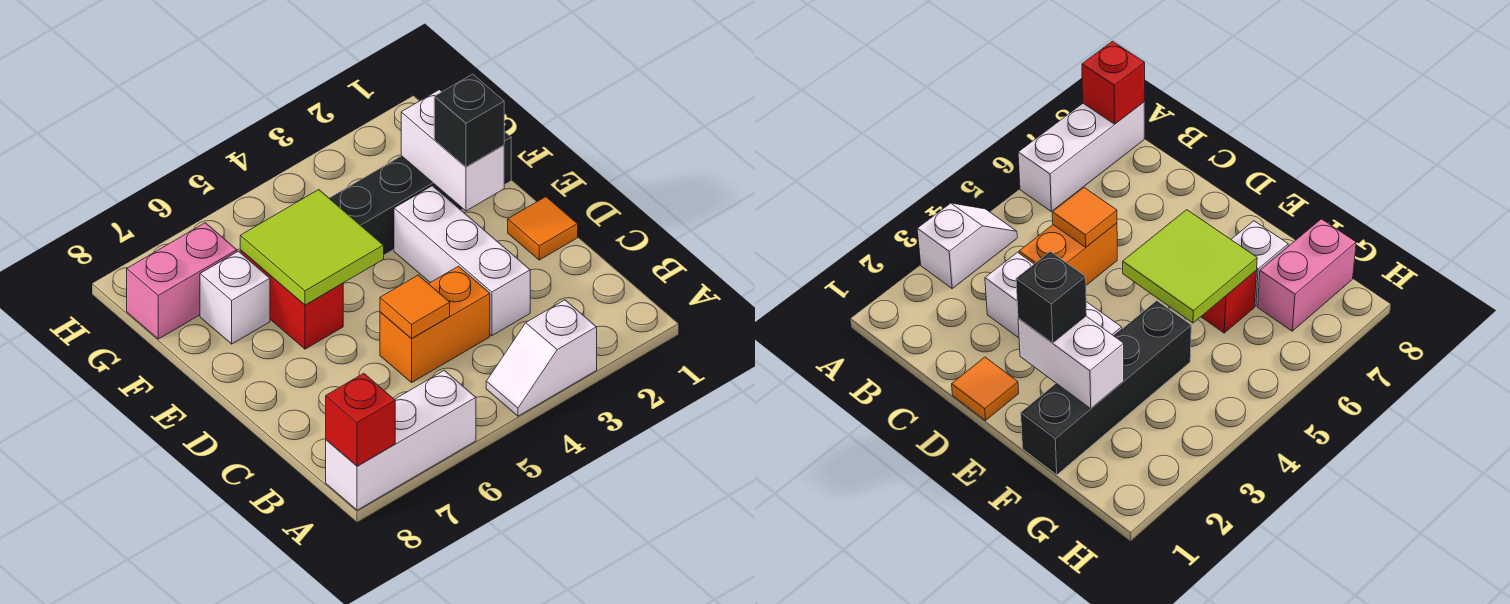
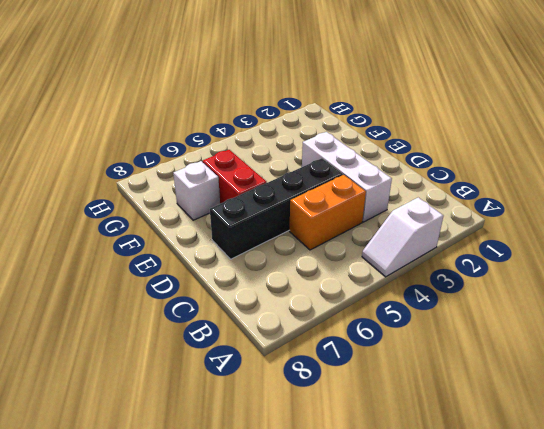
black brick D4:D7 level 1 -> black brick F1:F4 level 1
none -> white brick A6:A8 level 1
none -> orange tile D1 level 1
none -> pink brick G7:G8 level 1

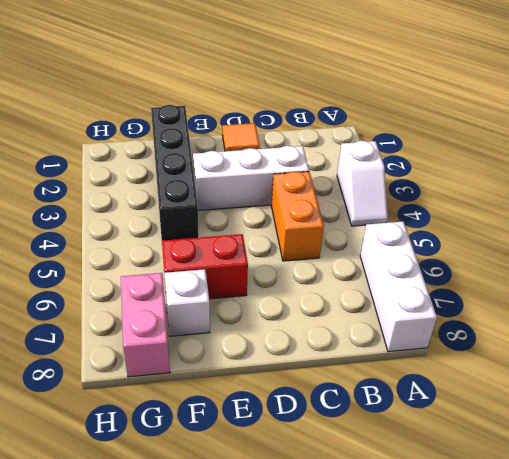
none -> red brick A8 level 2
none -> orange tile C5 level 2
none -> white brick E2:F2 level 2

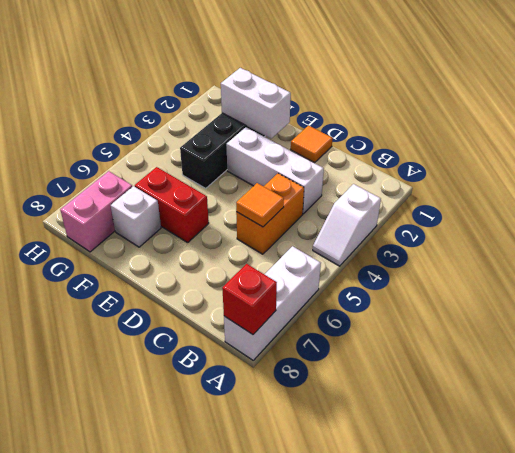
none -> lime tile E5:F6 level 2
none -> black brick E2 level 3

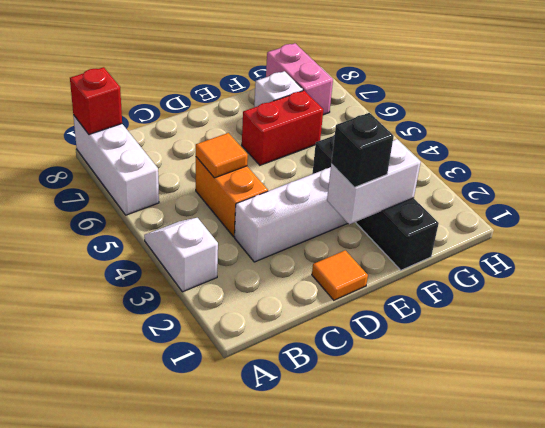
none -> lime tile E5:F6 level 2

